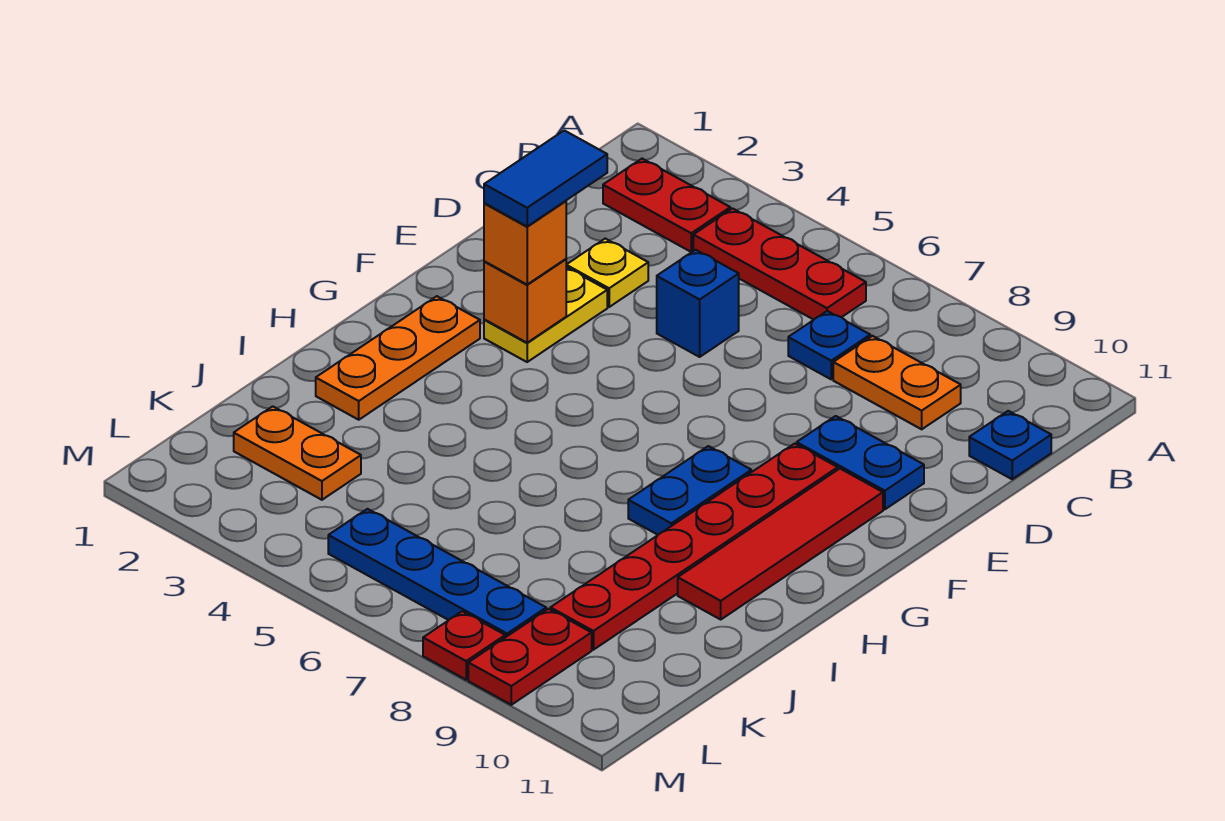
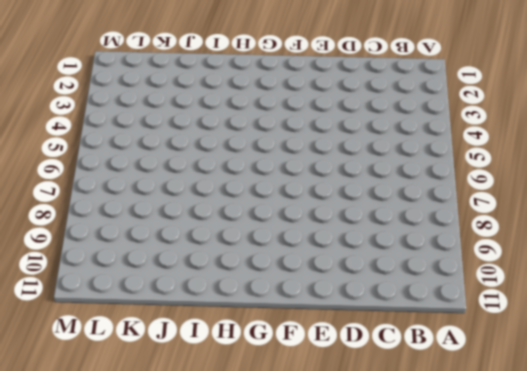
none -> red plate B2:B3 level 1
none -> red plate B4:B6 level 1
none -> blue plate C7 level 1

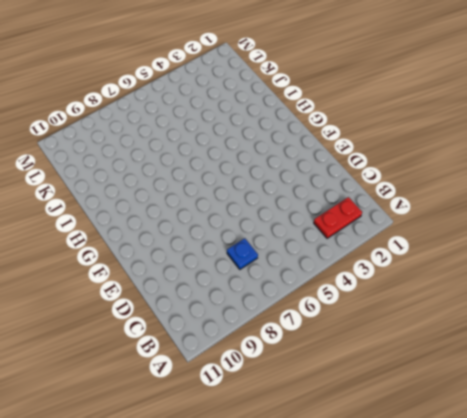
none -> red plate B4:B6 level 1
none -> orange plate C8:C9 level 1
none -> blue plate C11 level 1

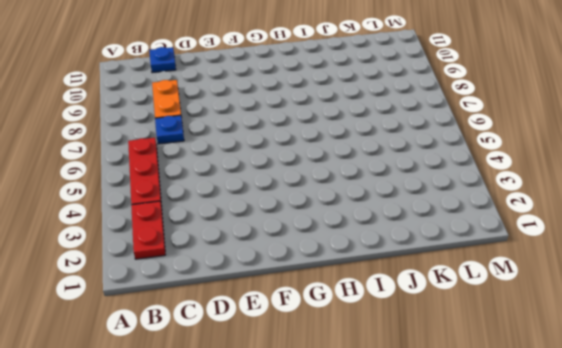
none -> yellow plate D3 level 1
none -> blue brick D5 level 1
none -> yellow plate E3:F3 level 1

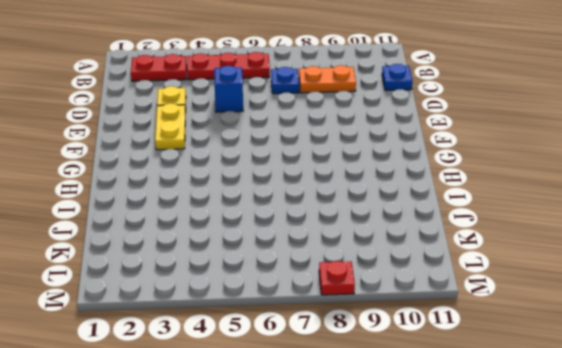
none -> blue plate E9:E10 level 1
none -> red plate F9:K9 level 1
none -> red tile F10:I10 level 1

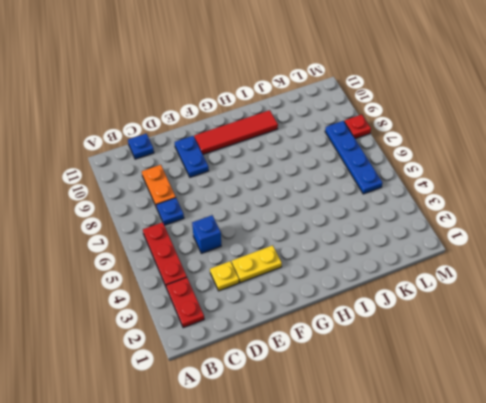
none -> red plate F9:K9 level 1
none -> orange plate G2:I2 level 1
none -> blue plate G8:H8 level 1

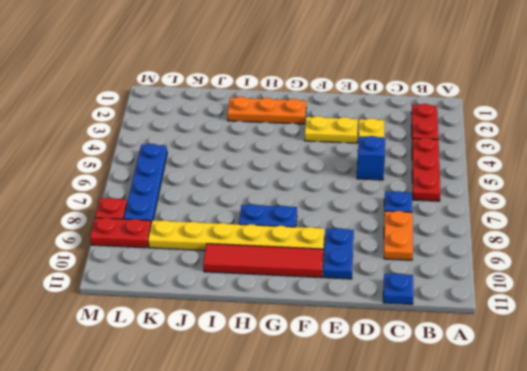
yellow plate F9:K9 level 1 -> red plate F9:K9 level 1
none -> orange plate K2:K3 level 1
none -> orange brick F3 level 2
none -> orange brick F3 level 3

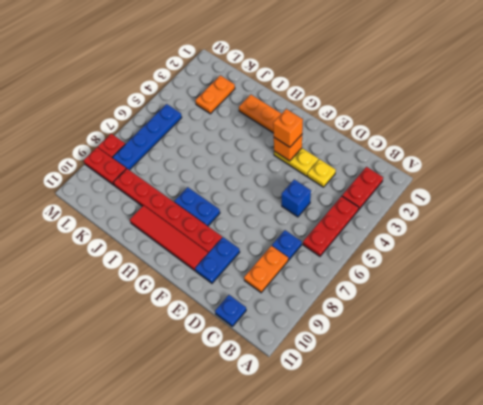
none -> blue tile E3:F3 level 4

